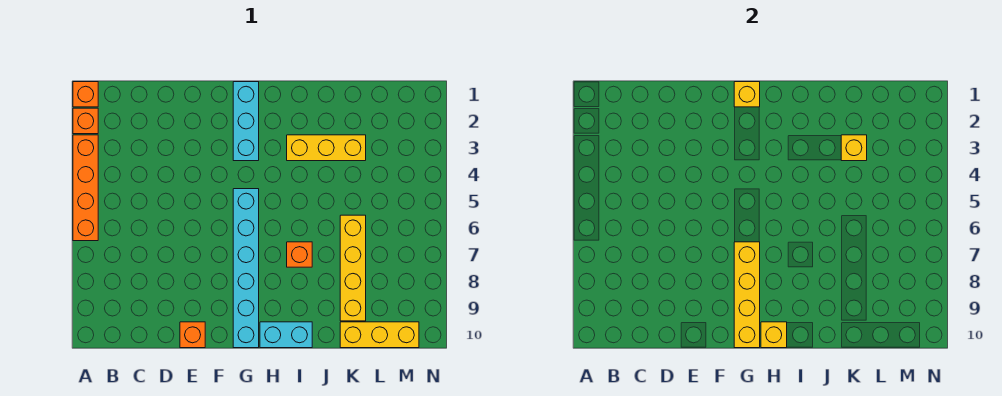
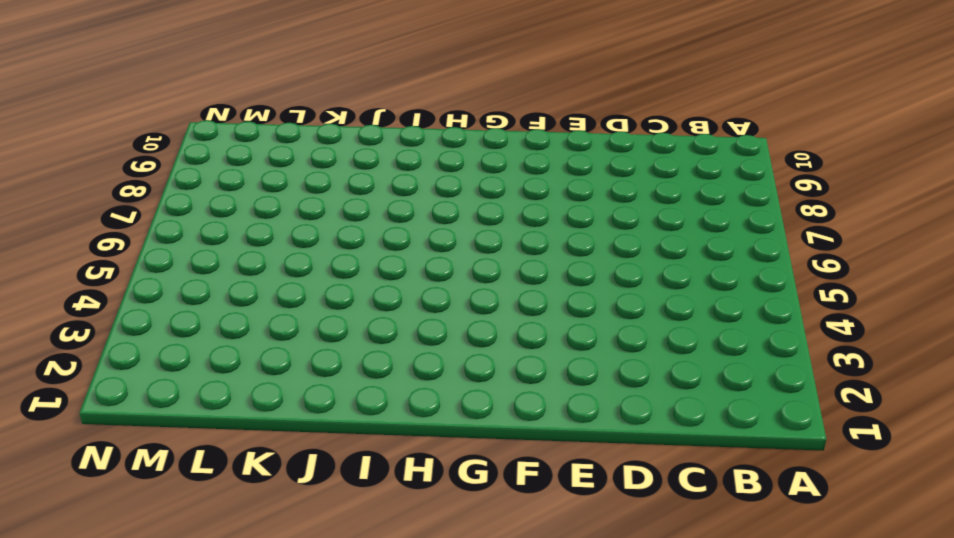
none -> orange brick A1 level 1
none -> orange brick A2 level 1
none -> orange brick A3:A6 level 1

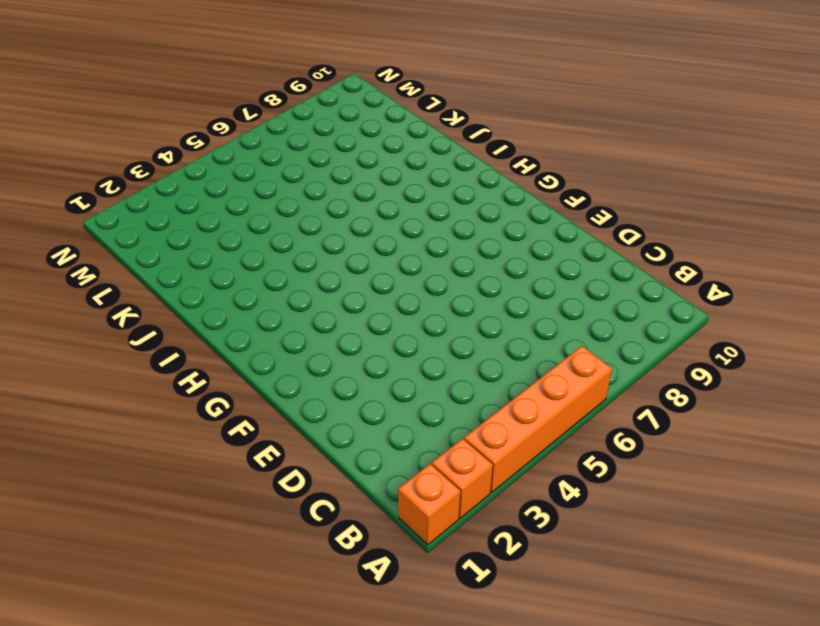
none -> orange brick E10 level 1
none -> cyan brick G1:G3 level 1
none -> cyan brick G5:G10 level 1

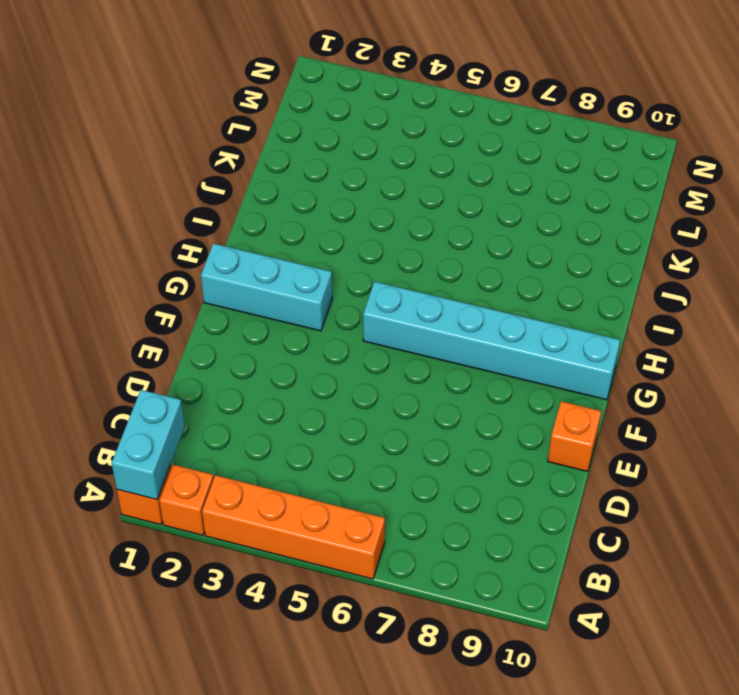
cyan brick A1:B1 level 2 -> cyan brick H10:I10 level 1
none -> yellow brick I3:K3 level 1
none -> orange brick I7 level 1
none -> yellow brick K6:K9 level 1

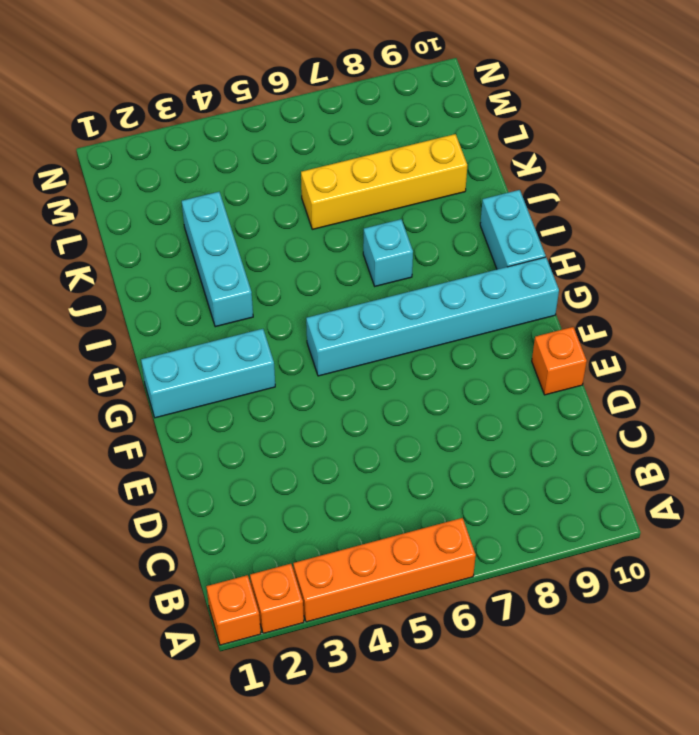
cyan brick I3:K3 level 1 -> yellow brick I3:K3 level 1
cyan brick I7 level 1 -> orange brick I7 level 1
none -> yellow brick K10:M10 level 1
none -> yellow brick G1 level 2
none -> yellow brick G7:G10 level 2

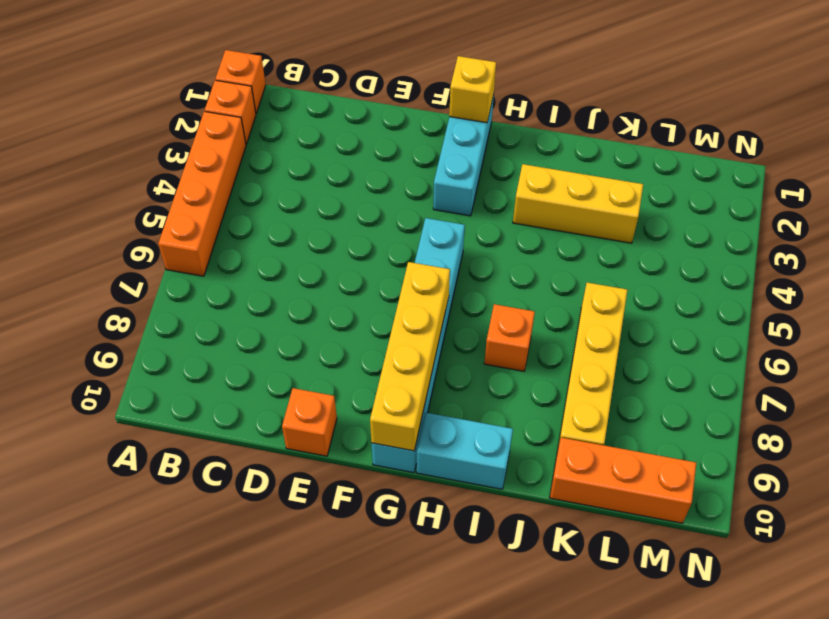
orange brick K10:M10 level 1 -> yellow brick K10:M10 level 1
none -> yellow brick H10 level 2
none -> yellow brick K3 level 2

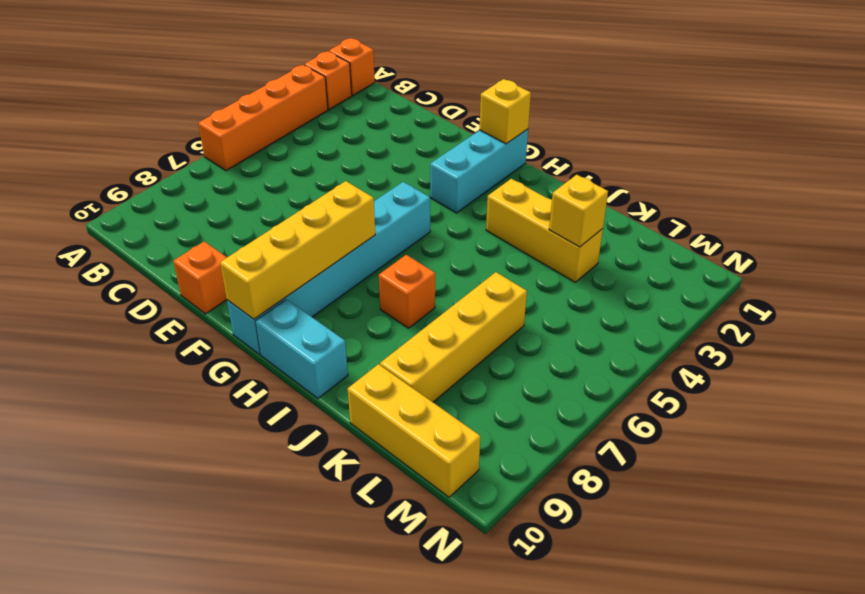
none -> yellow brick H10 level 2

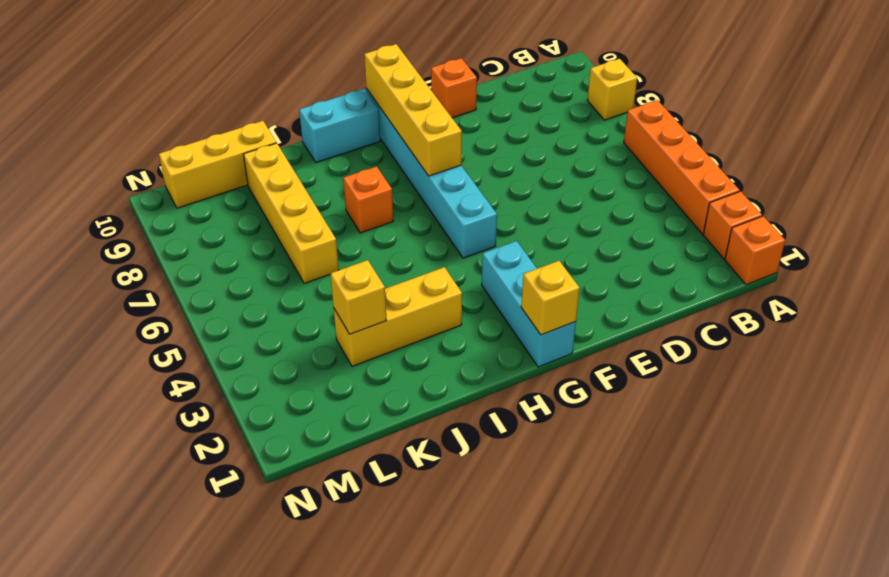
yellow brick A8 level 1 -> yellow brick H10 level 2

